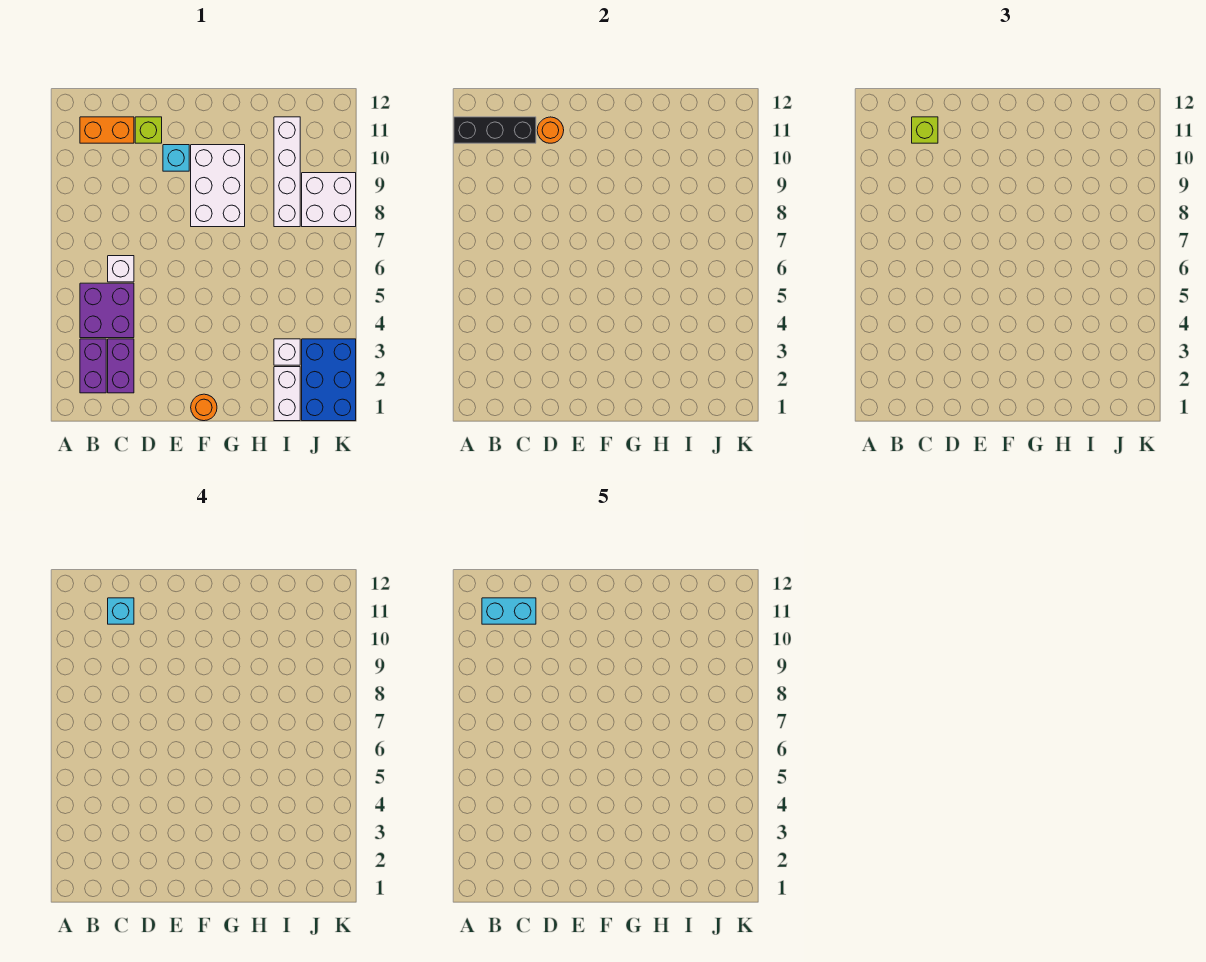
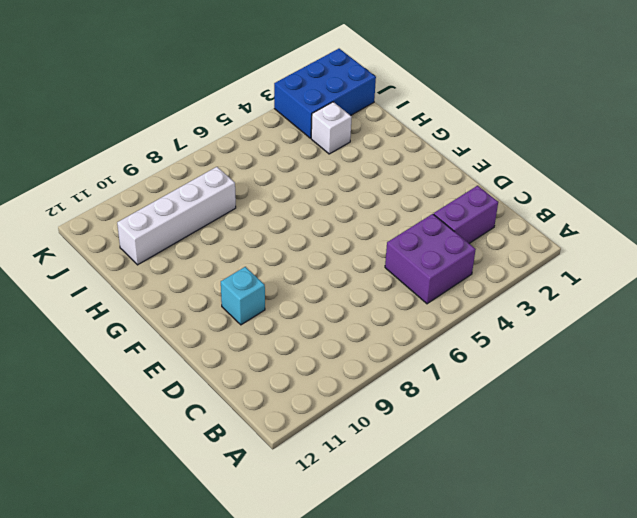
none -> purple brick B2:B3 level 1
none -> orange brick B11:C11 level 1
none -> white brick C6 level 1

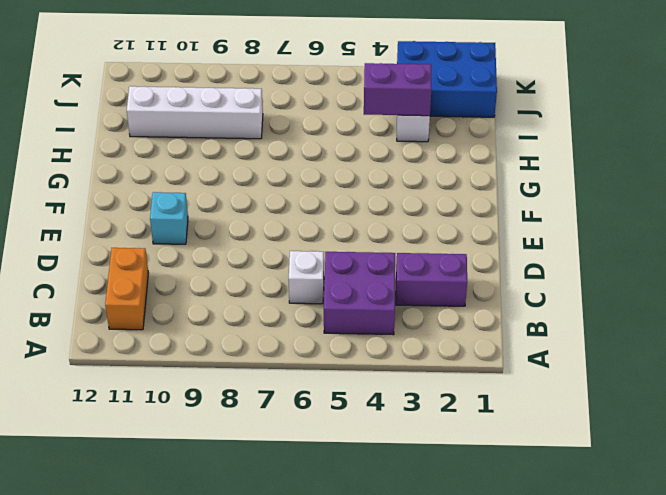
purple brick I3:I4 level 2 -> purple brick B2:B3 level 1
none -> lime brick D11 level 1
none -> orange round brick F1 level 1
none -> white brick F8:G10 level 1

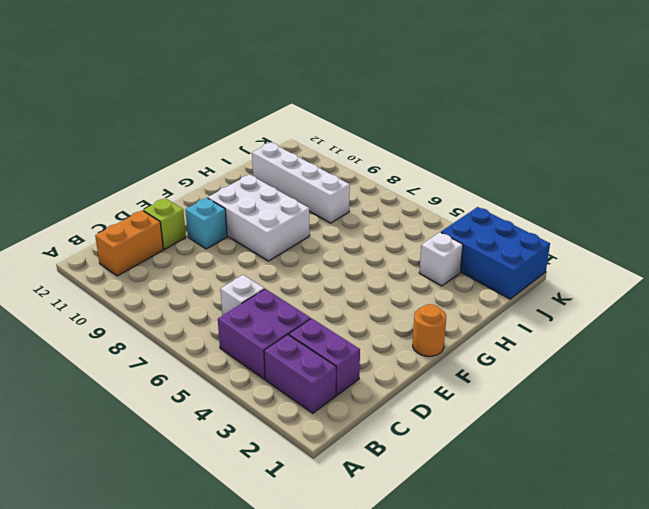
none -> white brick I1:I2 level 1
none -> white brick J8:K9 level 1
none -> black brick A11:C11 level 2

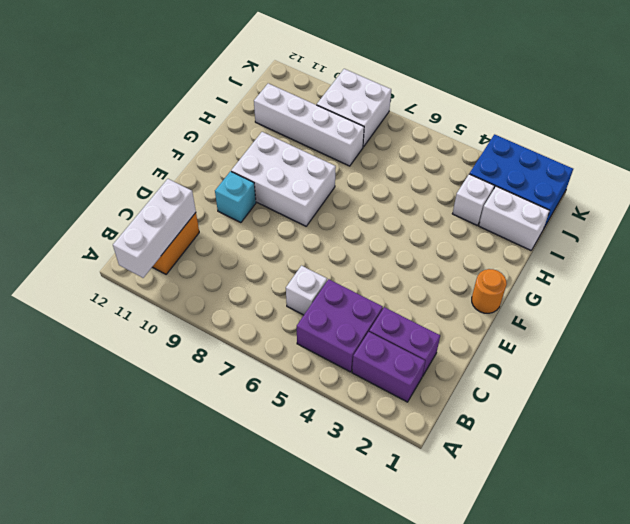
white brick A11:C11 level 2 -> black brick A11:C11 level 2
none -> lime brick D11 level 1
none -> orange round brick D11 level 2
none -> lime brick C11 level 3

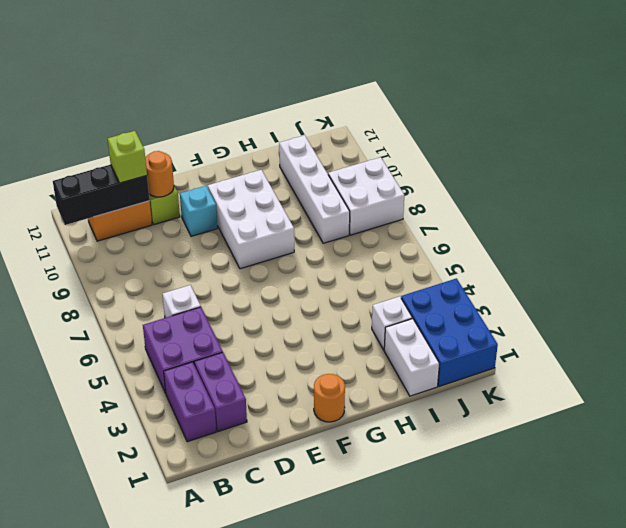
none -> cyan brick C11 level 4
none -> cyan brick B11:C11 level 5

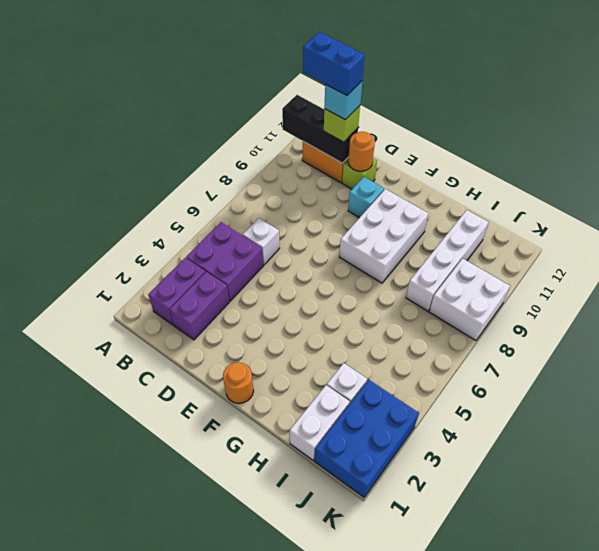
blue brick B11:C11 level 5 -> cyan brick B11:C11 level 5

